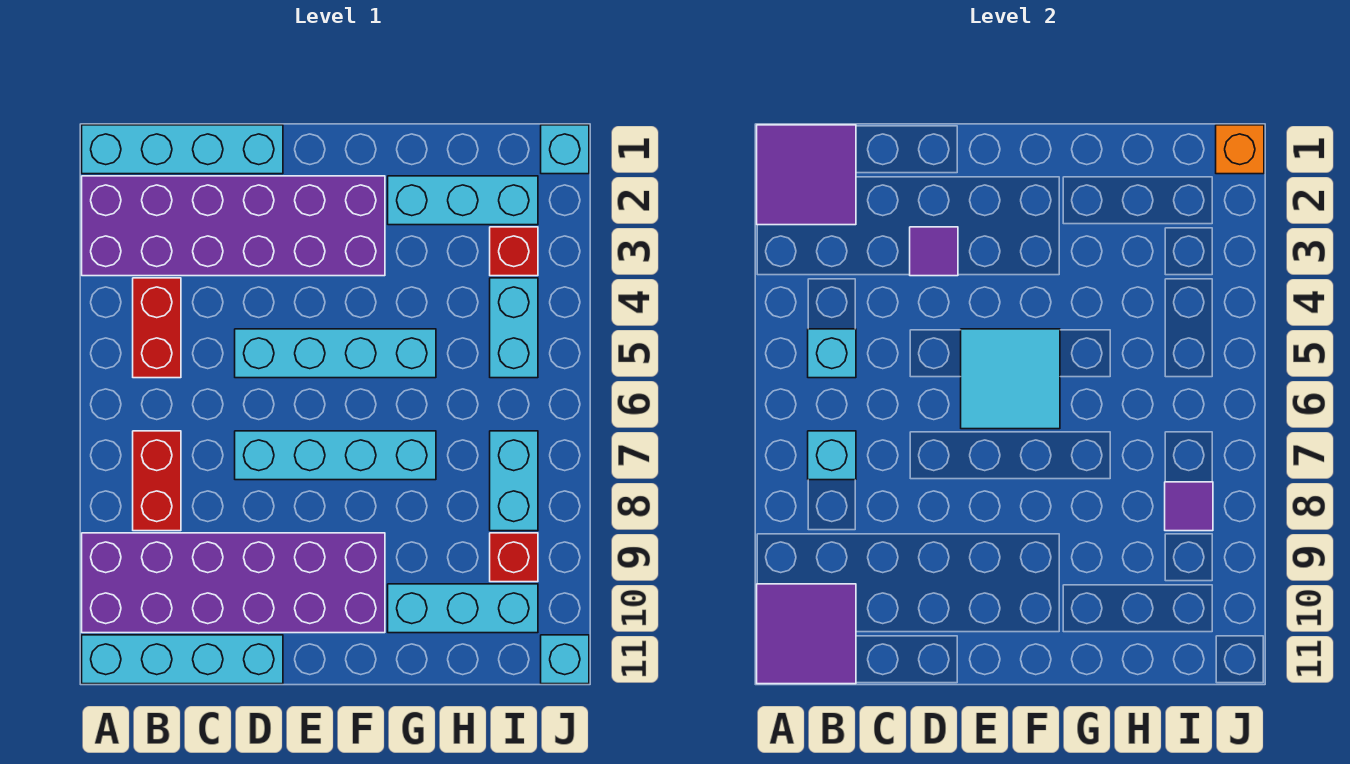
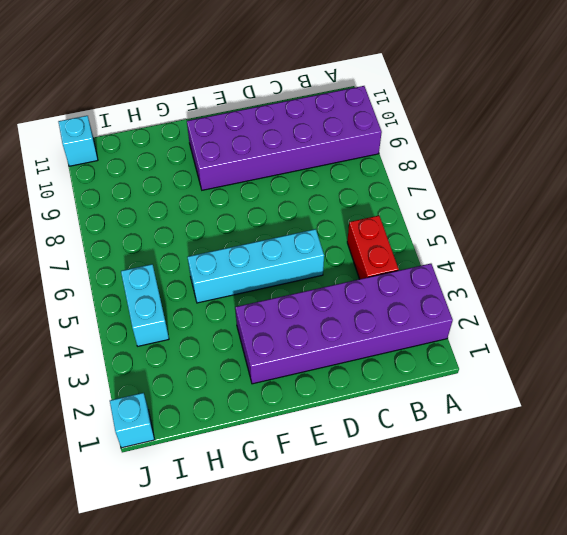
none -> cyan brick A1:D1 level 1
none -> cyan brick A11:D11 level 1
none -> red brick B7:B8 level 1

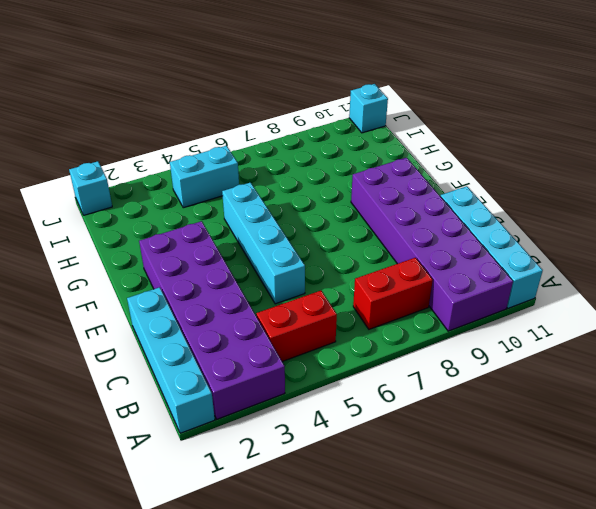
none -> cyan brick D7:G7 level 1
none -> cyan brick G2:I2 level 1
none -> cyan brick G10:I10 level 1

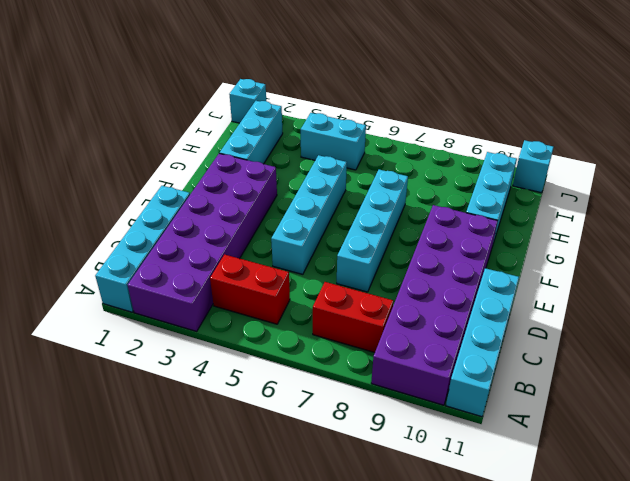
none -> red brick I3 level 1
none -> cyan brick I7:I8 level 1
none -> red brick I9 level 1

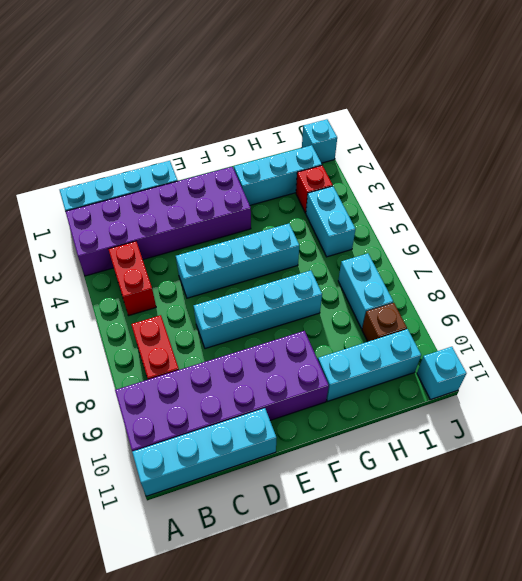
brown brick I9 level 1 -> red brick I9 level 1
none -> purple tile A1:B2 level 2
none -> purple tile A10:B11 level 2
none -> cyan brick B5 level 2

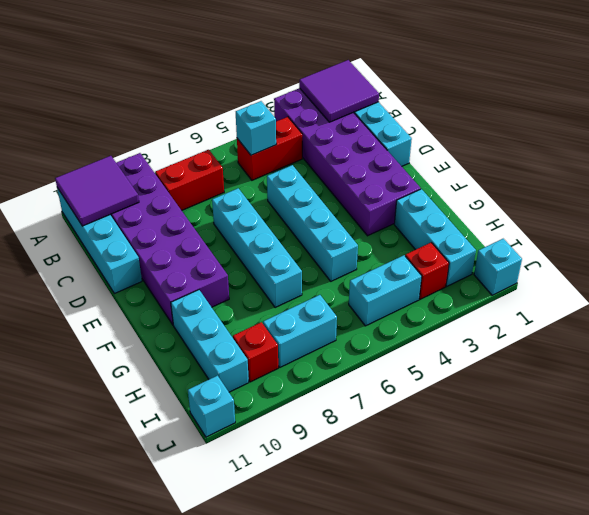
none -> cyan brick B7 level 2
none -> purple tile D3 level 2
none -> cyan tile E5:F6 level 2

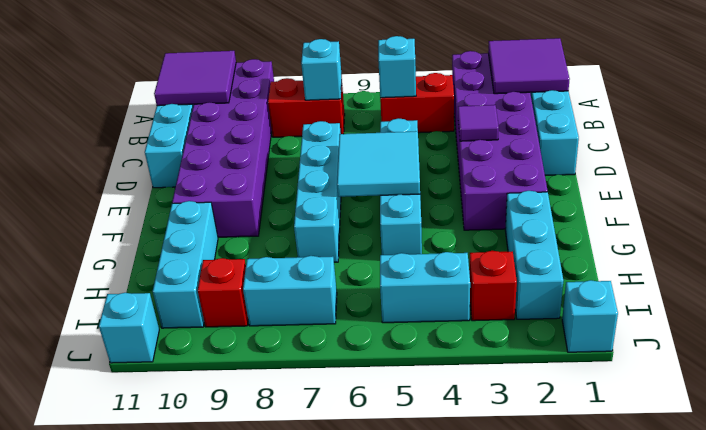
none -> purple tile I8 level 2
none -> orange brick J1 level 2

